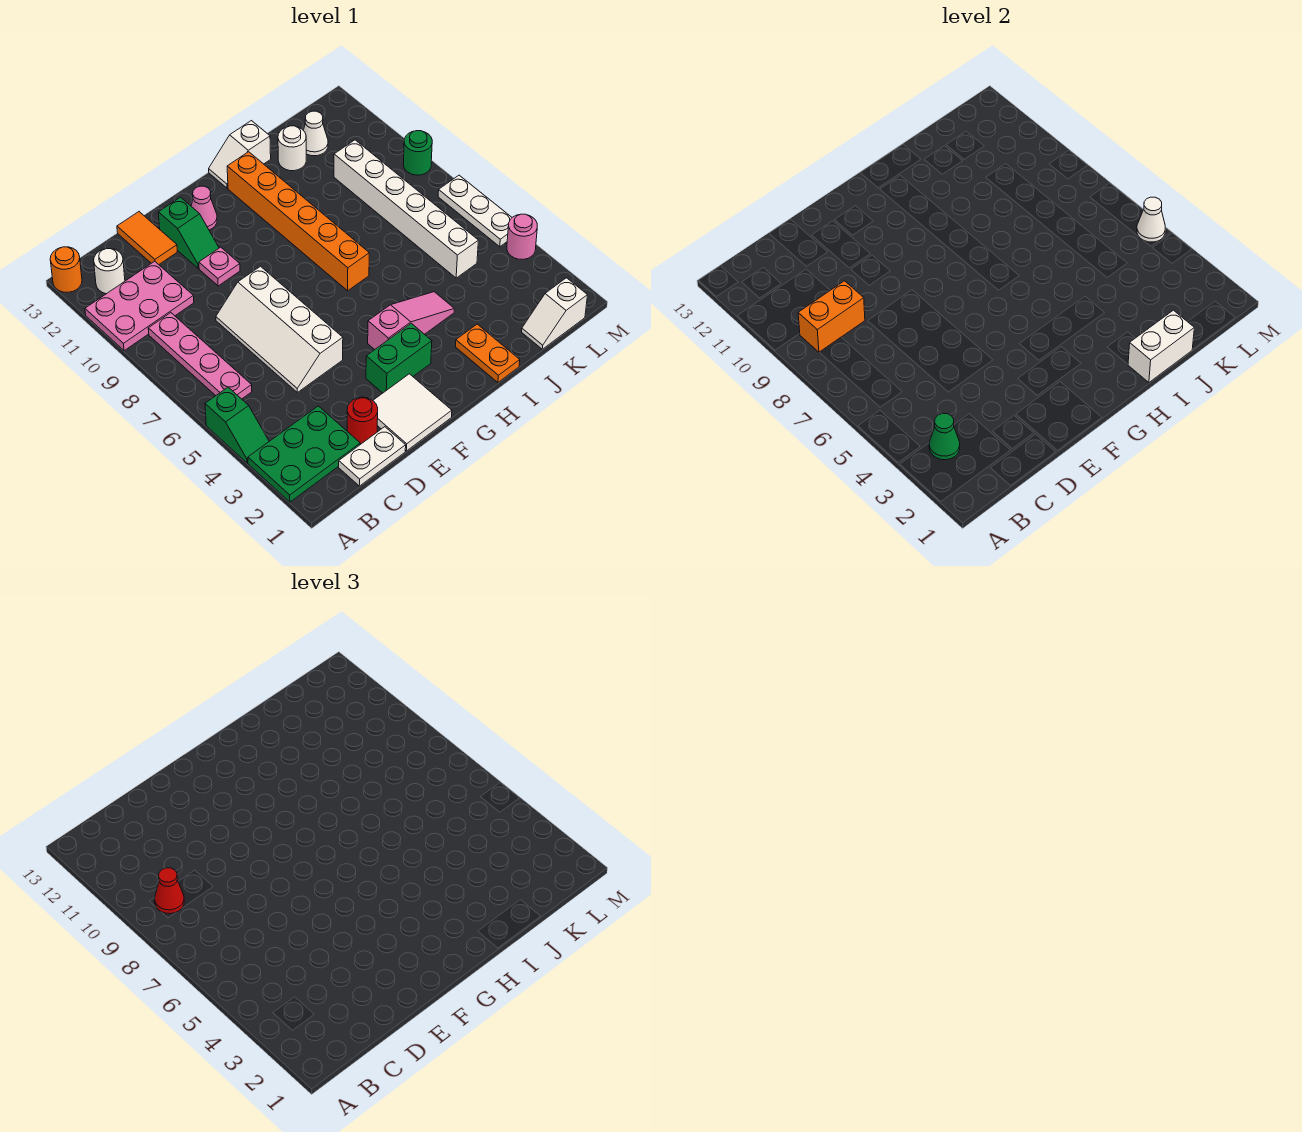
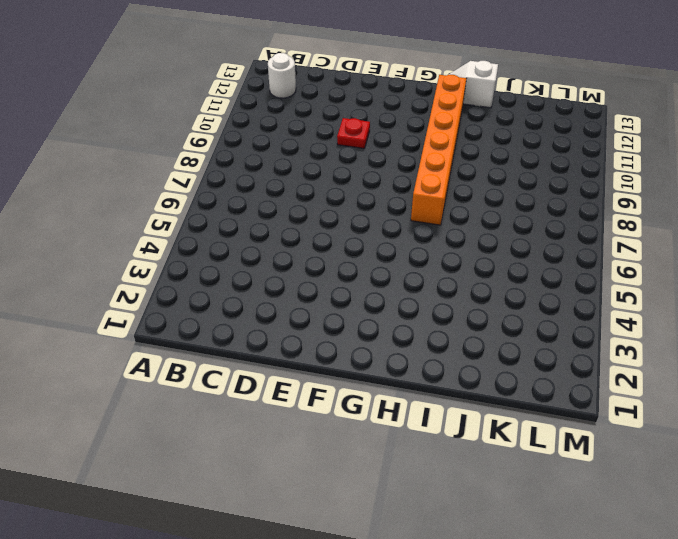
red plate E10 level 1 -> pink plate E10 level 1
none -> green plate A2:C3 level 1
none -> green slope A4:A5 level 1 top 5
none -> pink plate A10:C11 level 1
none -> orange round brick A13 level 1

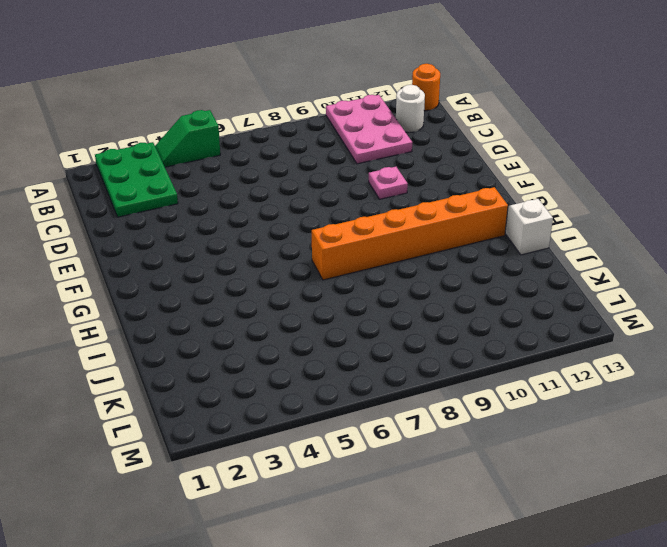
none -> pink plate B6:B9 level 1
none -> white plate C1:D1 level 1
none -> red round brick D2 level 1
none -> white slope D5:E8 level 1 top E

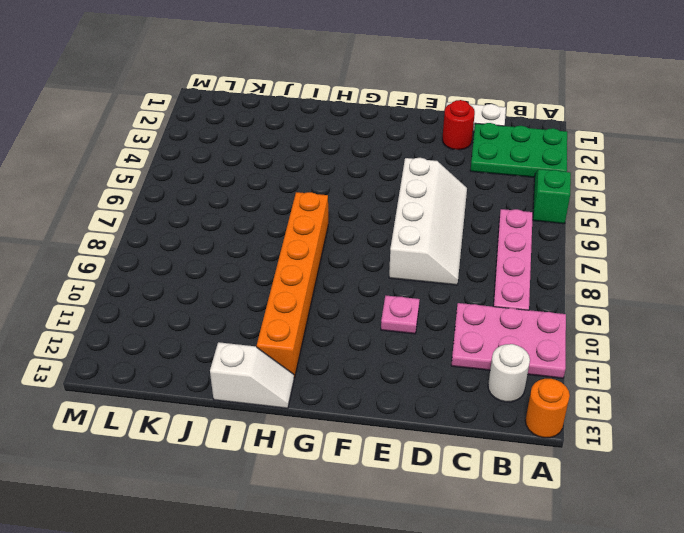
none -> orange tile D12:D13 level 1
none -> white tile E1:F2 level 1
none -> green slope E11:E12 level 1 top 12
none -> green brick F3:G3 level 1

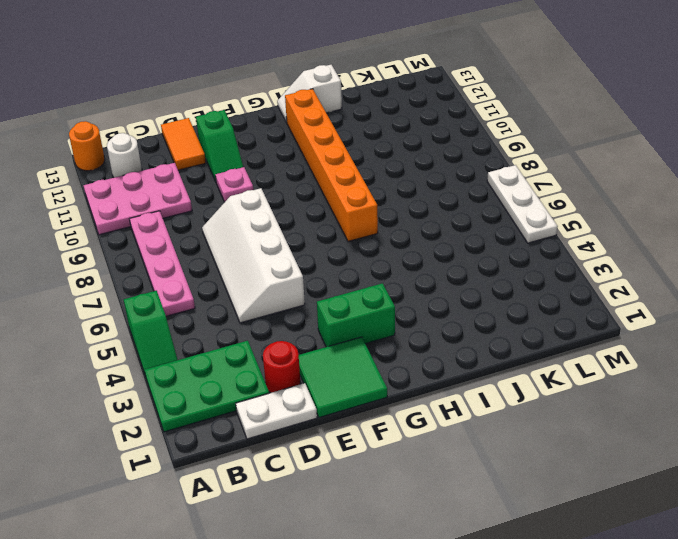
green tile E1:F2 level 1 -> white tile E1:F2 level 1
none -> pink cone F12 level 1
none -> pink slope G4:I4 level 1 top G
none -> orange plate I1:I2 level 1
none -> white round brick J12 level 1

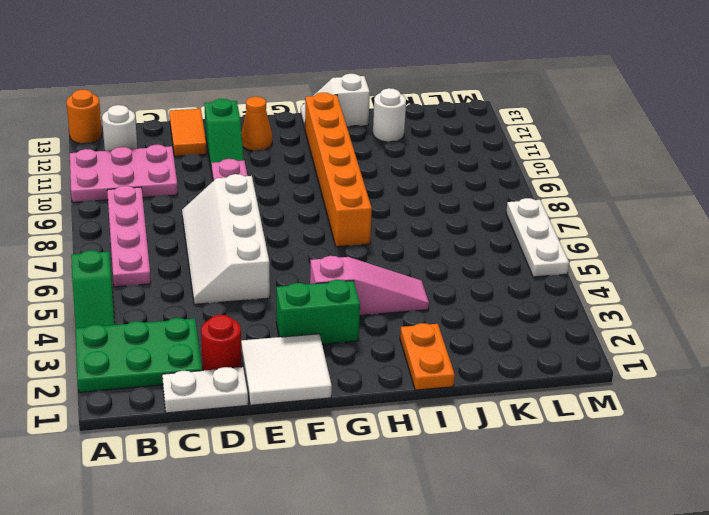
orange cone F12 level 1 -> pink cone F12 level 1
none -> white slope K1:L1 level 1 top L
none -> white brick K5:K10 level 1
none -> white cone K12 level 1
none -> pink round brick M4 level 1

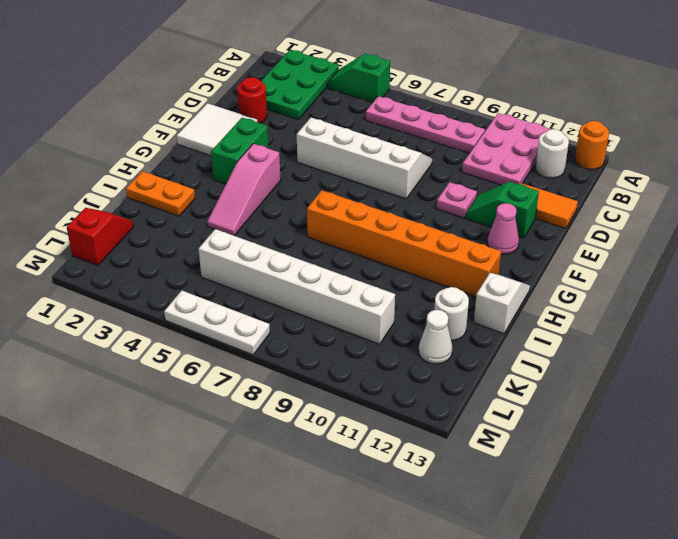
red slope K1:L1 level 1 top L -> white slope K1:L1 level 1 top L
none -> white plate C1:D1 level 1
none -> pink round brick M4 level 1
none -> green round brick M9 level 1
none -> green cone B3 level 2

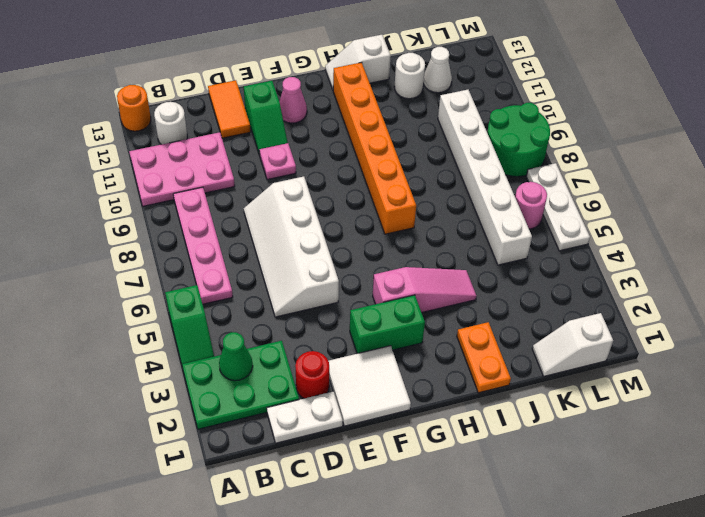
pink round brick L6 level 1 -> pink round brick M4 level 1
green round brick L8:M9 level 1 -> green round brick M9 level 1
none -> orange brick B9:C9 level 2
none -> white brick I1:J1 level 2
none -> white cone M5 level 2
none -> red cone B9 level 3

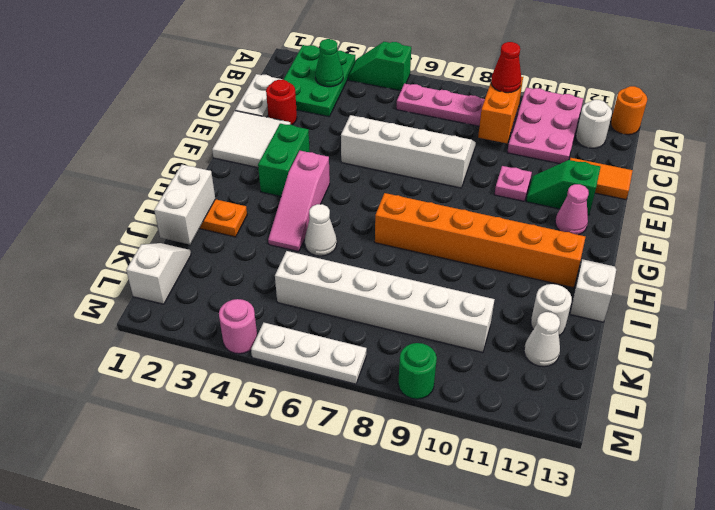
white cone I5 level 1 -> white cone M5 level 2

